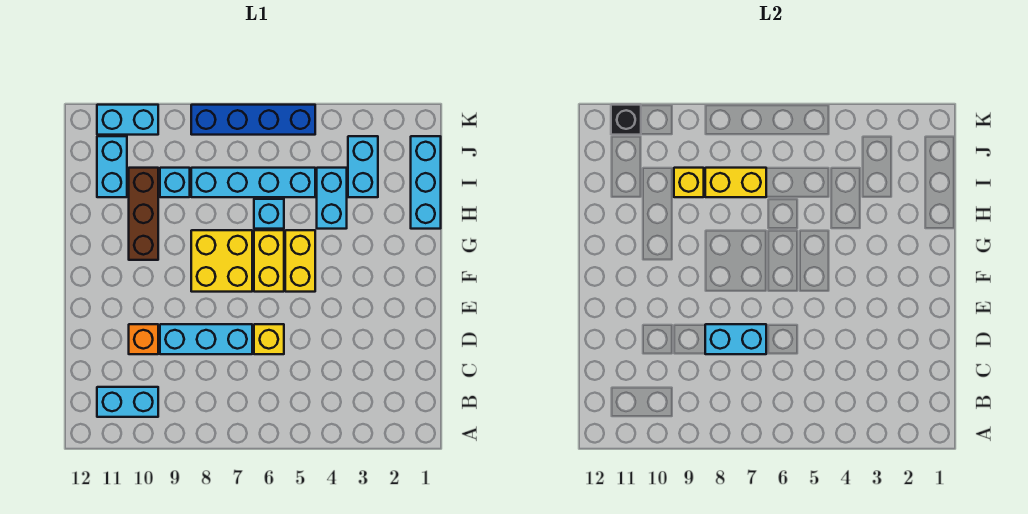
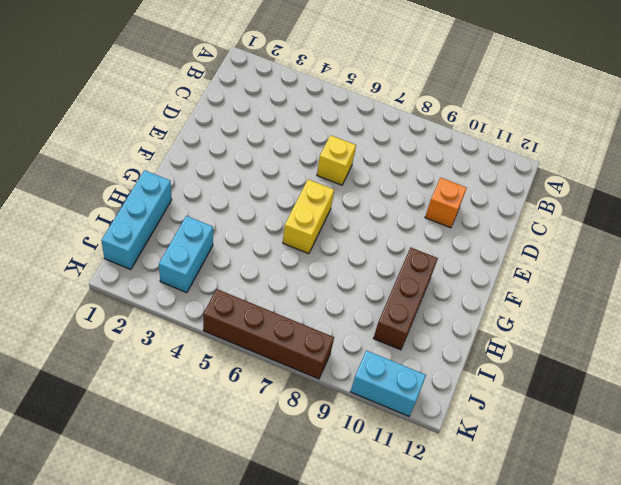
brown brick K5:K8 level 1 -> blue brick K5:K8 level 1
none -> cyan brick B10:B11 level 1
none -> cyan brick D7:D9 level 1
none -> yellow brick F5:G5 level 1

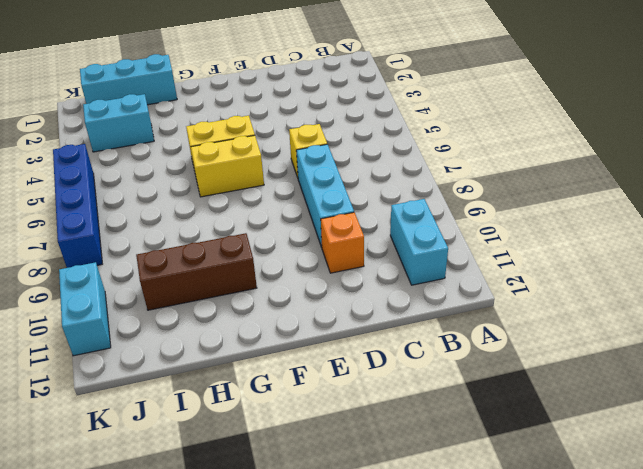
none -> yellow brick F7:G8 level 1
none -> cyan brick H4:I4 level 1
none -> cyan brick H6 level 1

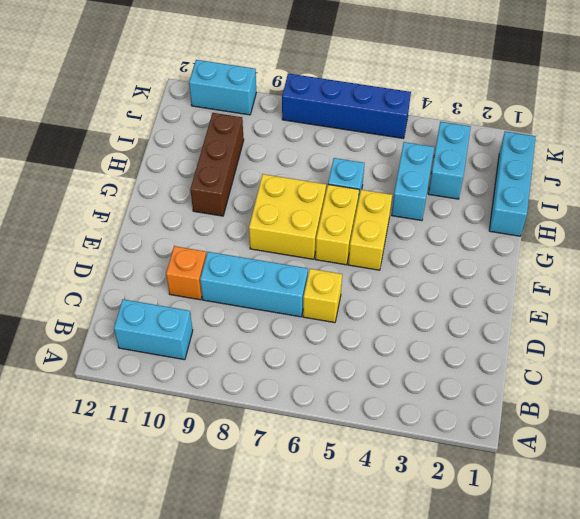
none -> cyan brick I5:I8 level 1
none -> cyan brick I9 level 1
none -> cyan brick I11:J11 level 1

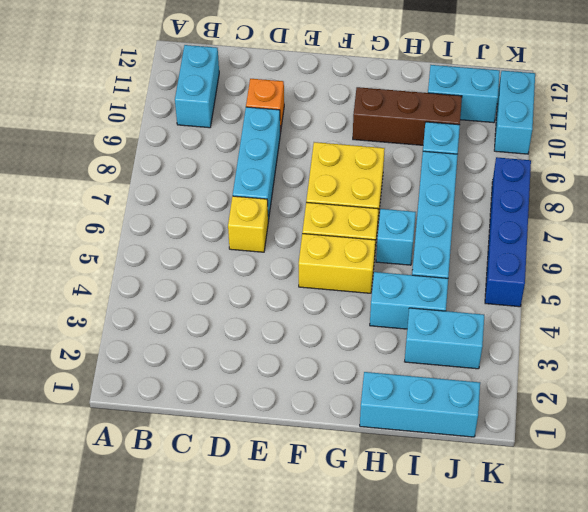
none -> cyan brick D7:D8 level 2
none -> yellow brick I7:I8 level 2
none -> yellow brick I9 level 2

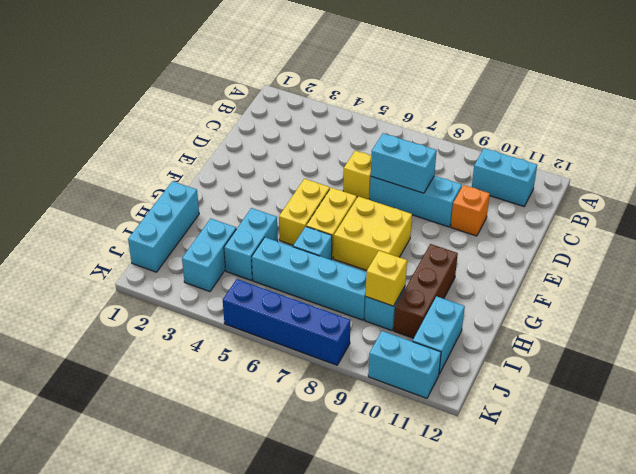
none -> yellow brick I7:I8 level 2
none -> black brick K11 level 2

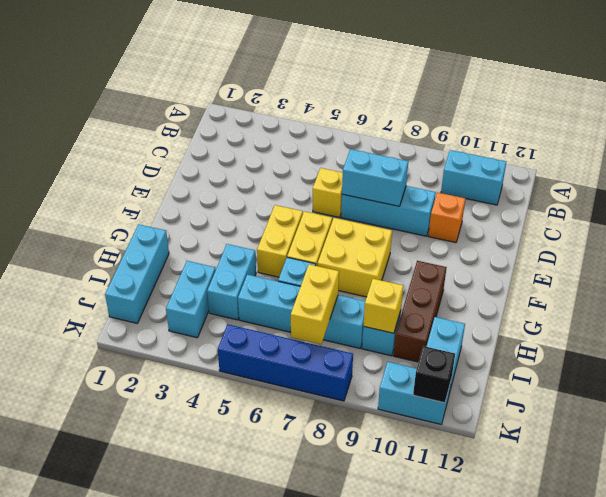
yellow brick I7:J7 level 2 -> yellow brick I7:I8 level 2

